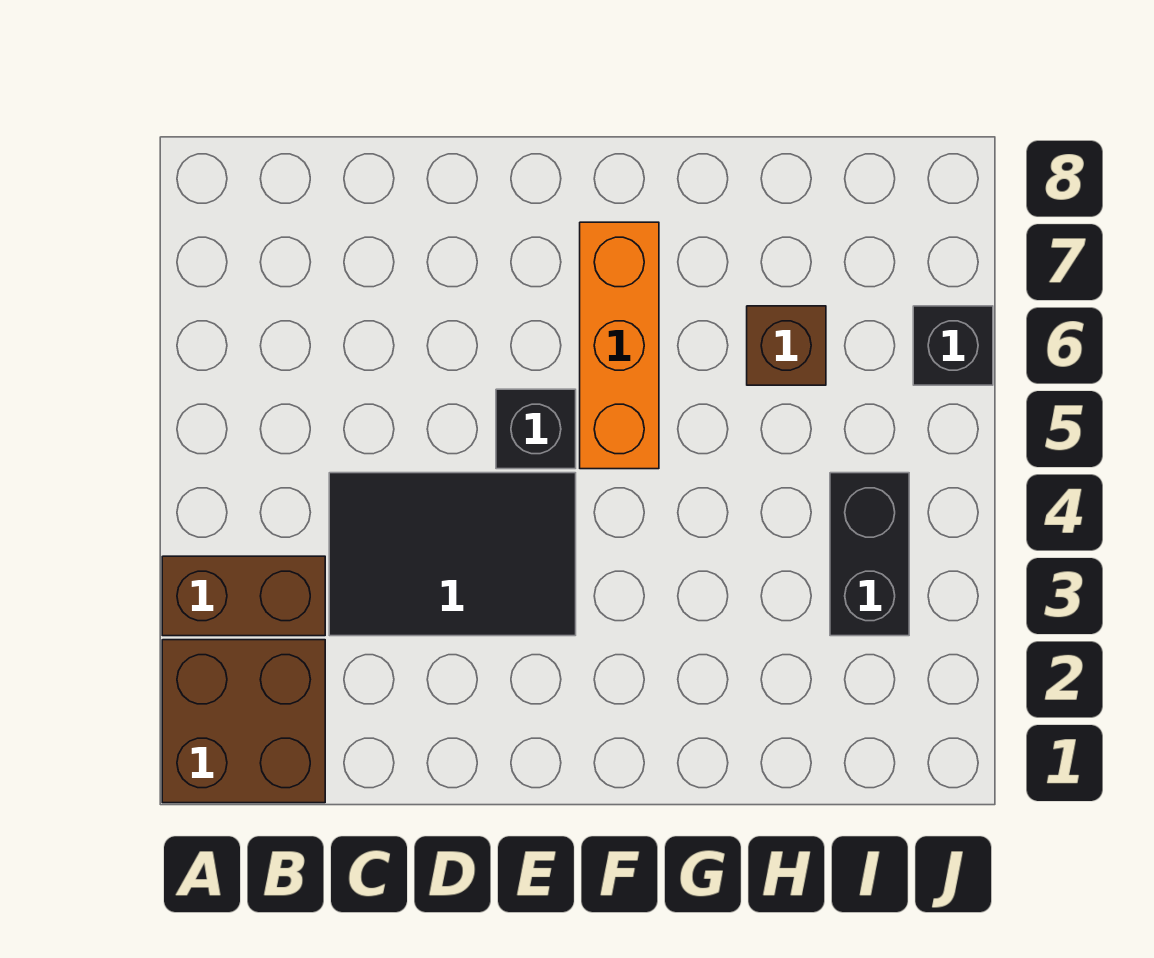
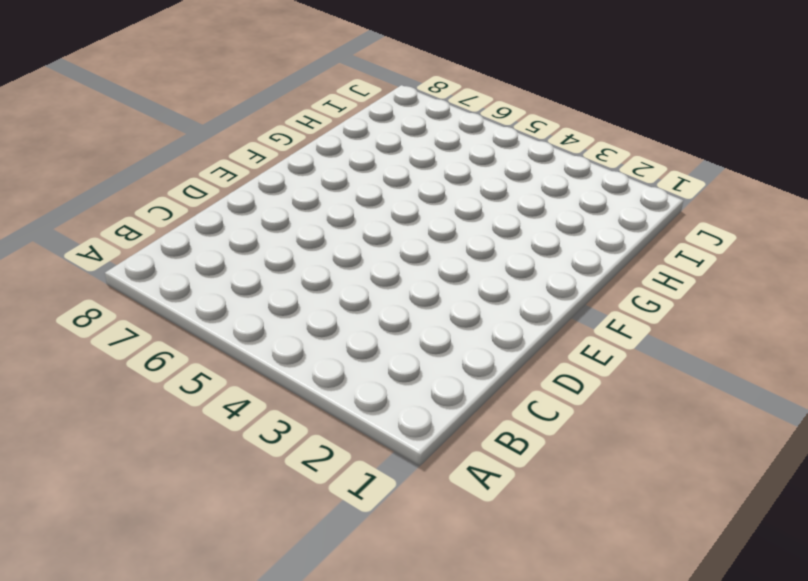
none -> brown brick A1:B2 level 1
none -> brown brick A3:B3 level 1

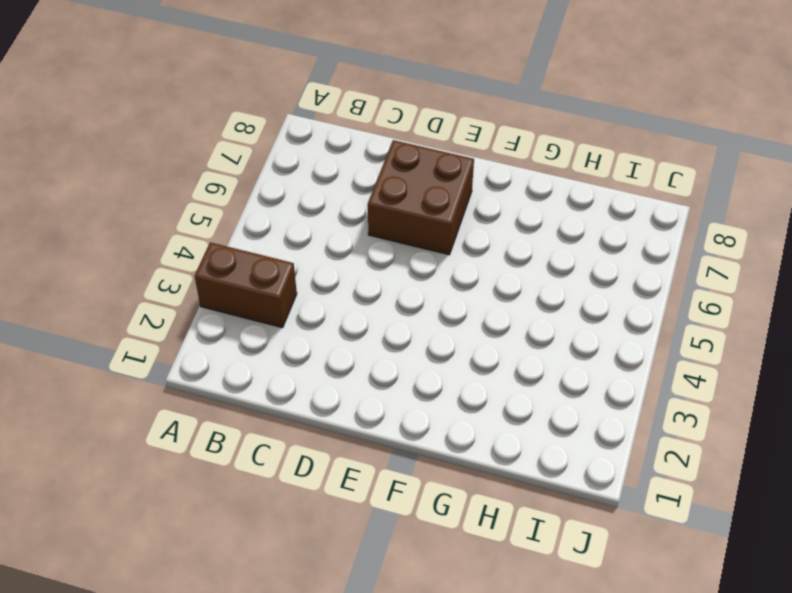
brown brick D6:E7 level 1 -> brown brick A1:B2 level 1
none -> black tile C3:E4 level 1
none -> black brick E5 level 1

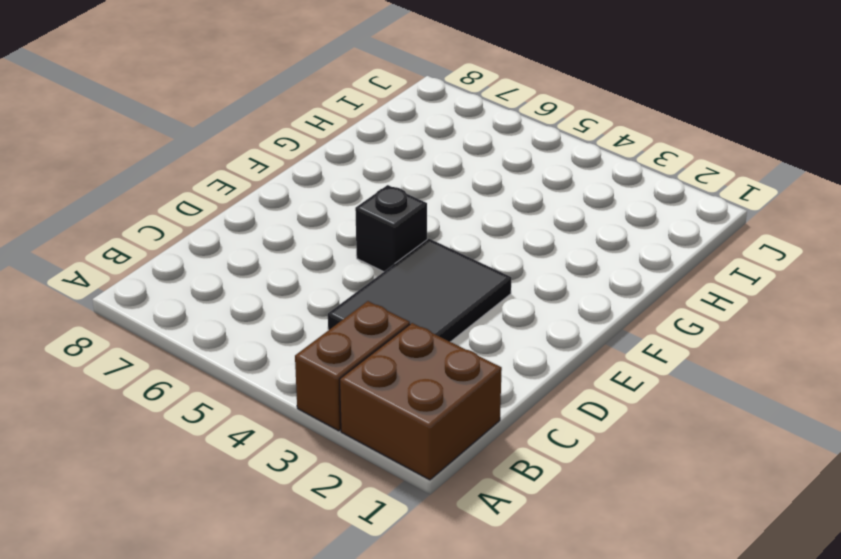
none -> orange brick F5:F7 level 1
none -> brown brick H6 level 1

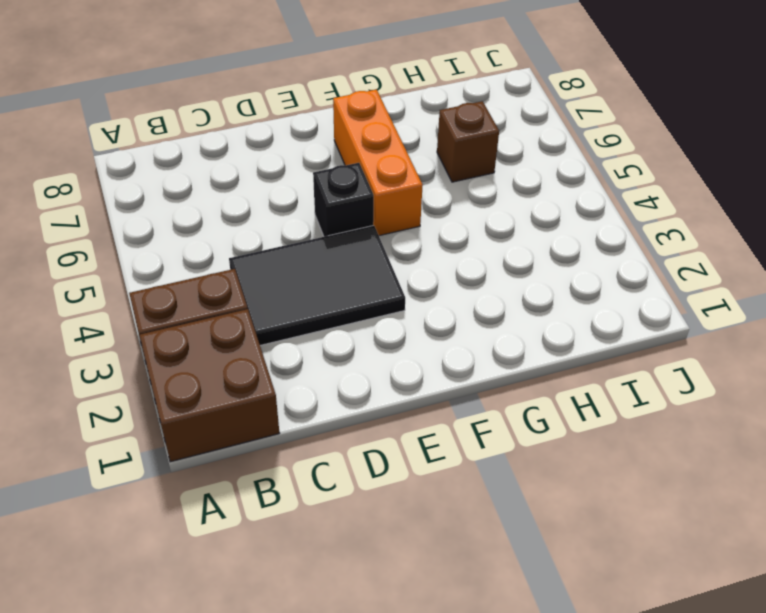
none -> black brick I3:I4 level 1
none -> black brick J6 level 1

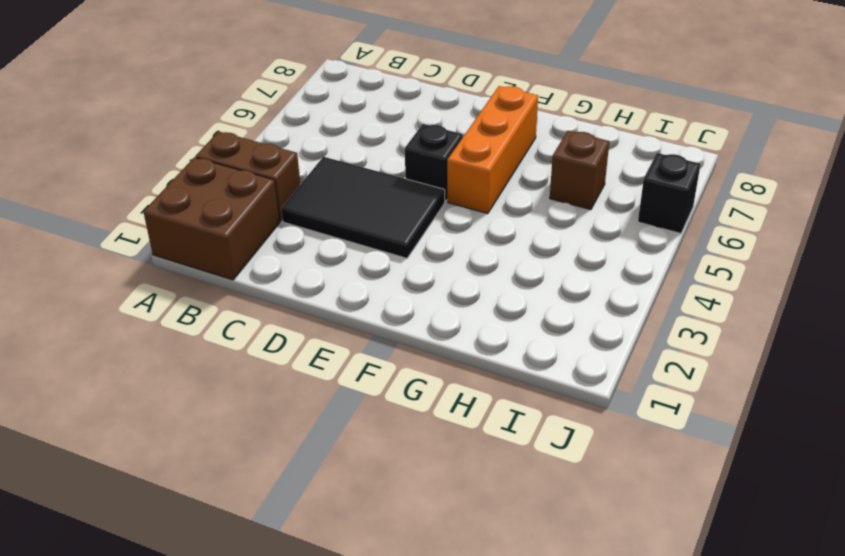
none -> black brick I3:I4 level 1

